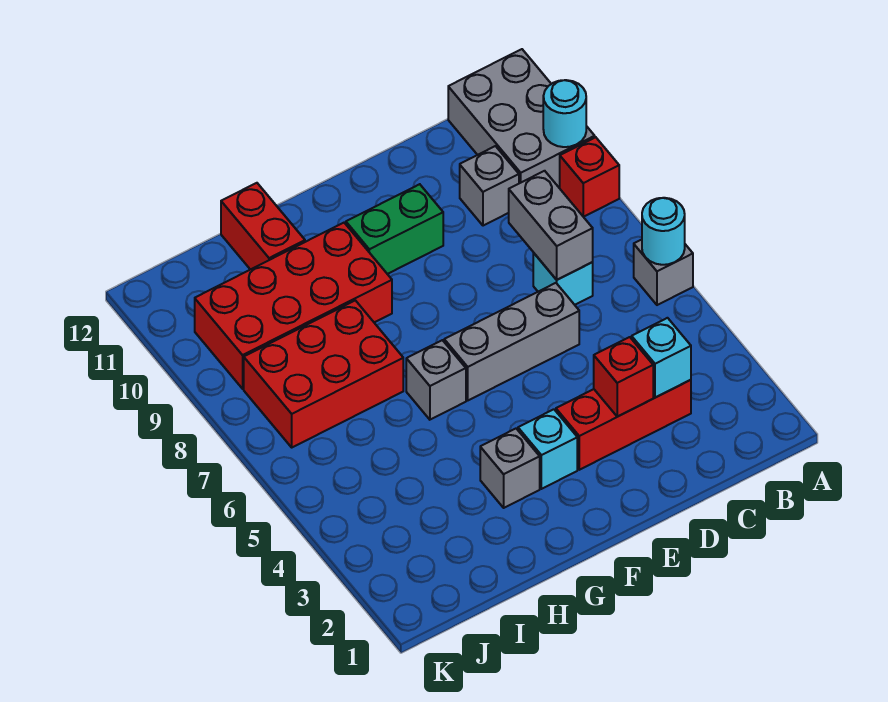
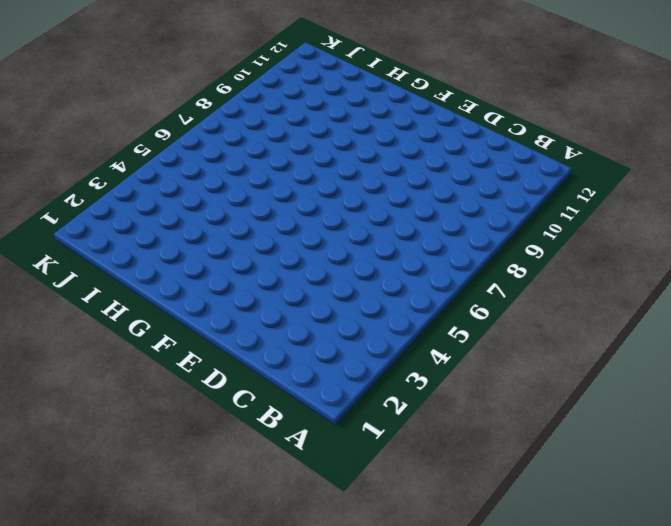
none -> grey brick A6 level 1
none -> red brick A9 level 1
none -> grey brick A10:B12 level 1

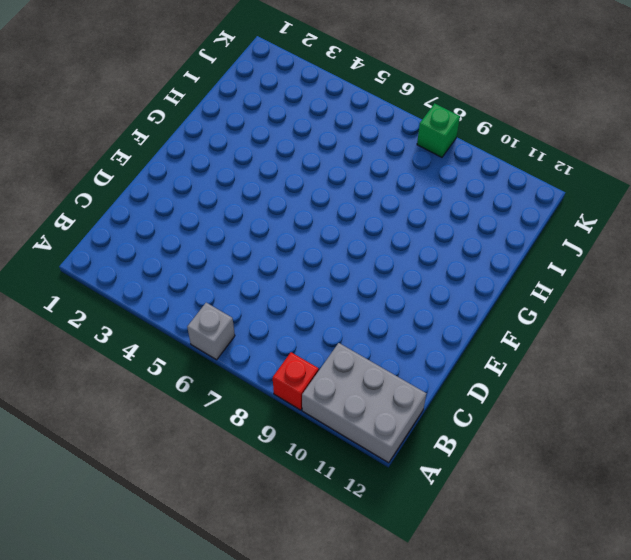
green brick K8 level 1 -> none
none -> red brick C3:E3 level 1
none -> cyan brick C7 level 1
none -> grey brick C10 level 1

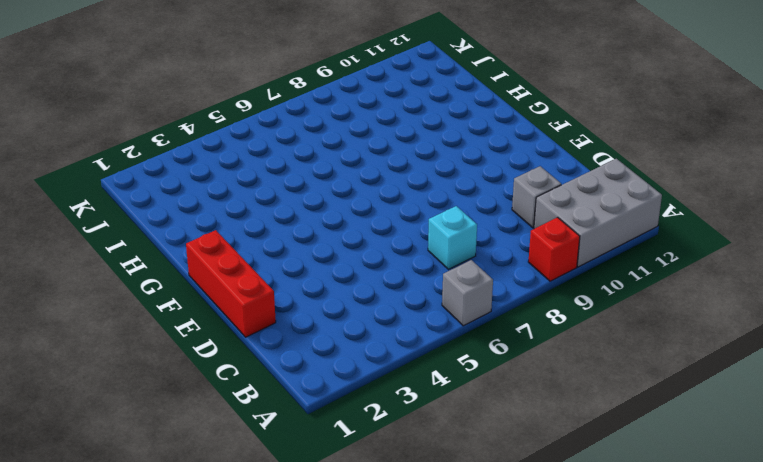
red brick D1:F1 level 1 -> red brick C3:E3 level 1
none -> grey brick D6:F6 level 1
none -> green brick E10:F10 level 1
none -> cyan brick F3 level 1

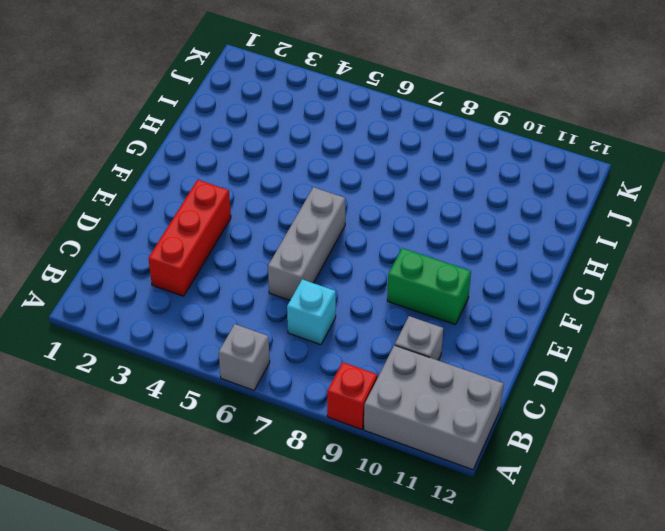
green brick E9:E10 level 1 -> green brick E10:F10 level 1
none -> cyan brick F3 level 1
none -> grey brick G3 level 1
none -> grey brick G6 level 1

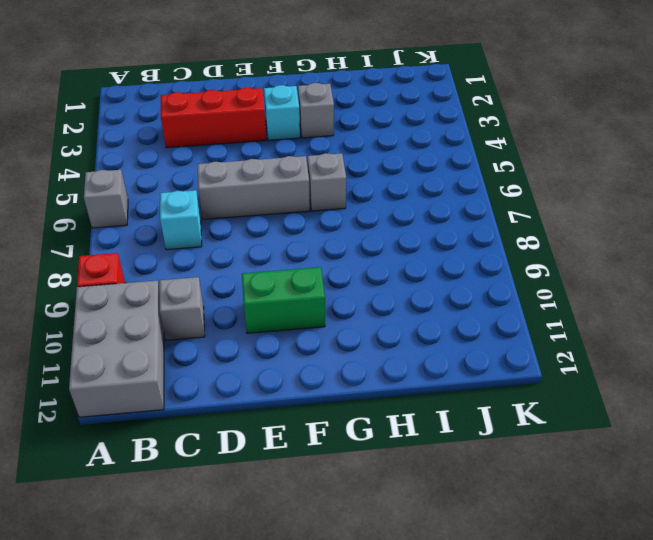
none -> red brick G9:J10 level 1
none -> red brick H7:J8 level 1
none -> red brick H11:H12 level 1

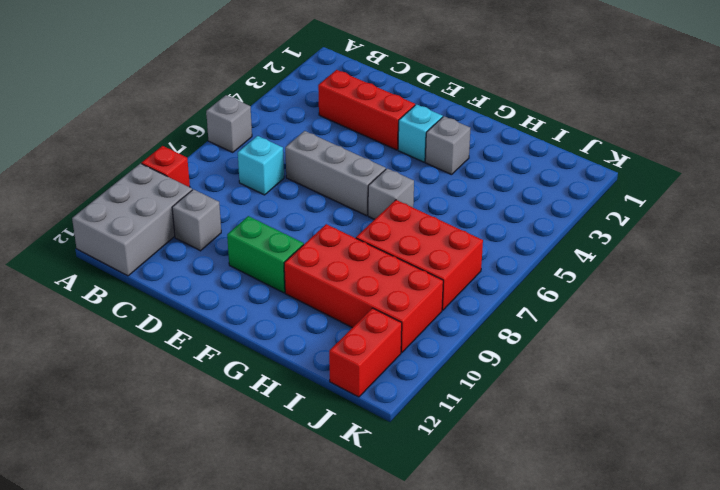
red brick J11:J12 level 1 -> red brick H11:H12 level 1
none -> cyan round brick A6 level 2
none -> cyan round brick A10 level 2
none -> cyan brick C3 level 2

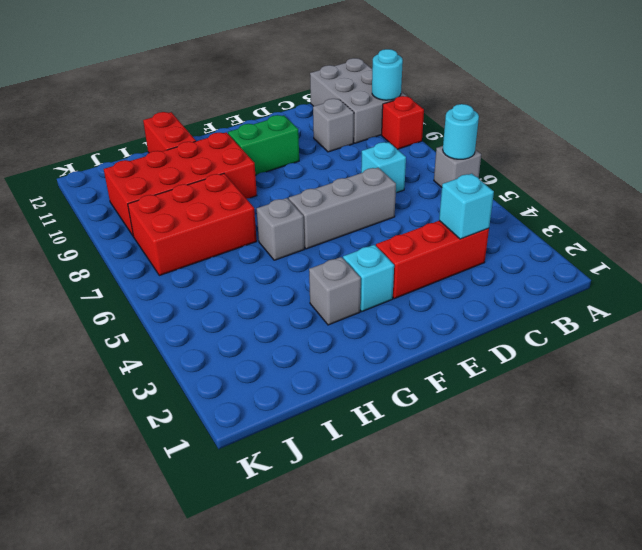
none -> grey brick C7:C8 level 2
none -> red brick D3 level 2

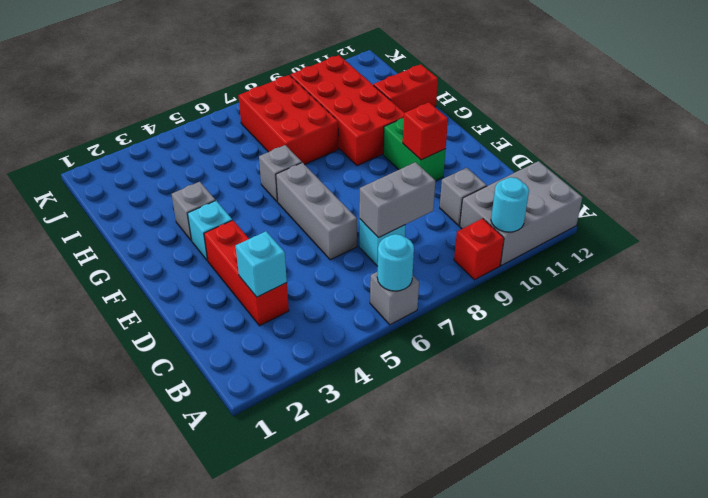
red brick E10 level 2 -> red brick D3 level 2

